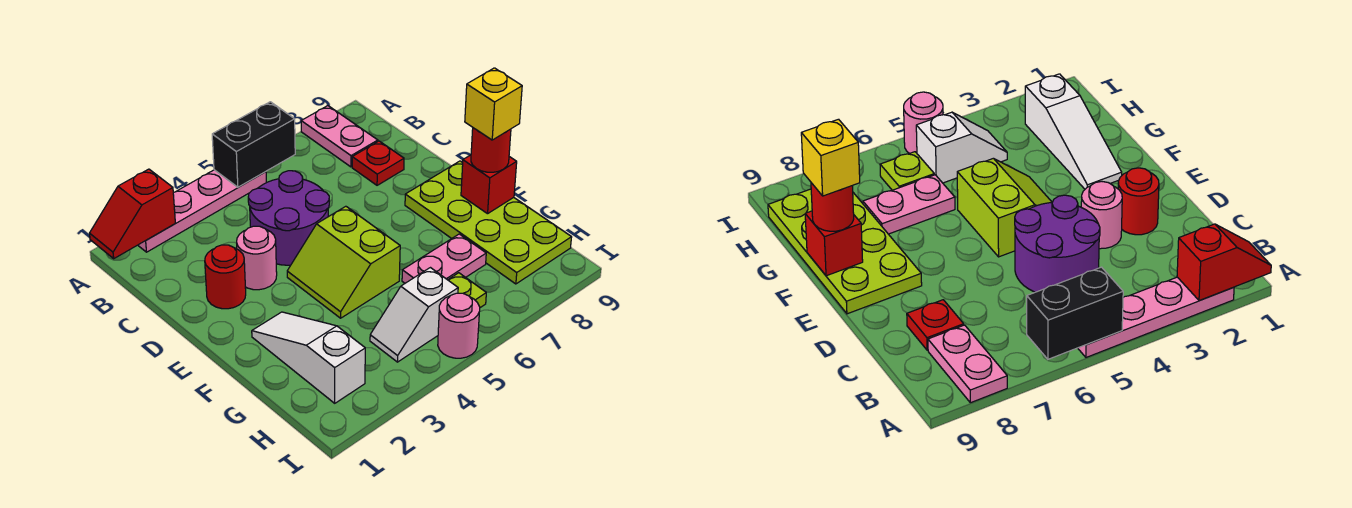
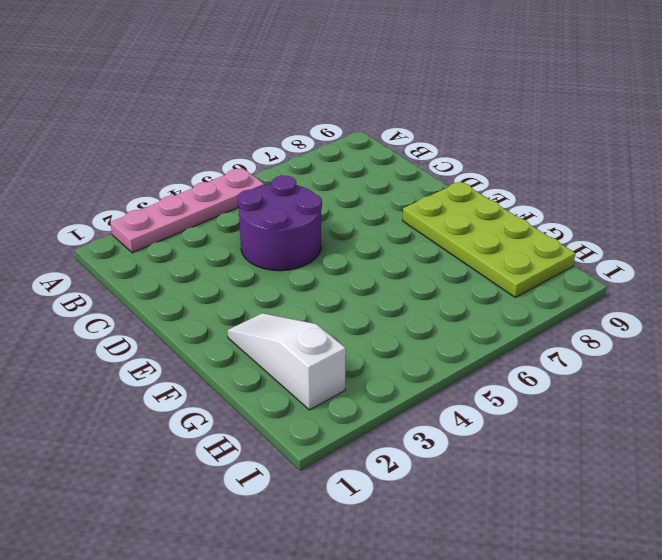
none -> pink plate A8:B8 level 1
none -> red plate C8 level 1
none -> red round brick D2 level 1

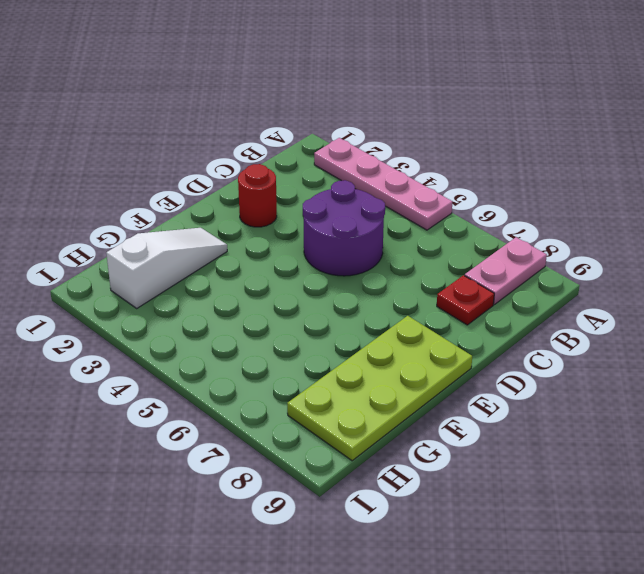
none -> pink round brick D3 level 1
none -> lime slope E4:F5 level 1 top 5
none -> pink plate G6:G7 level 1

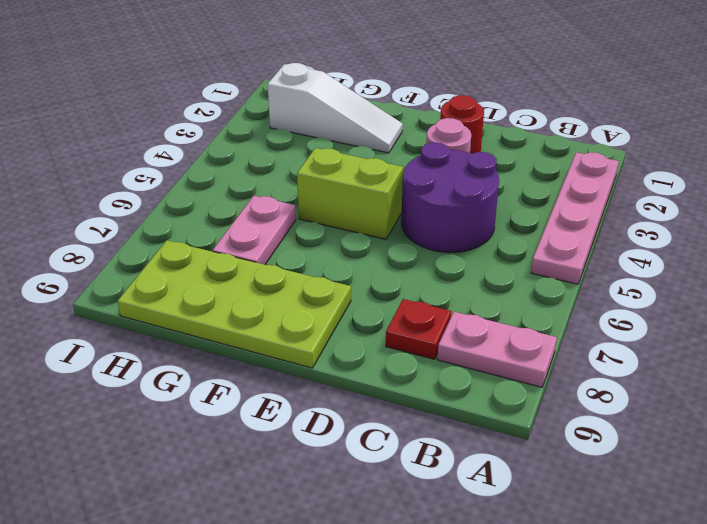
none -> white slope H4:H5 level 1 top 5
none -> lime plate H6 level 1
none -> pink round brick I5 level 1

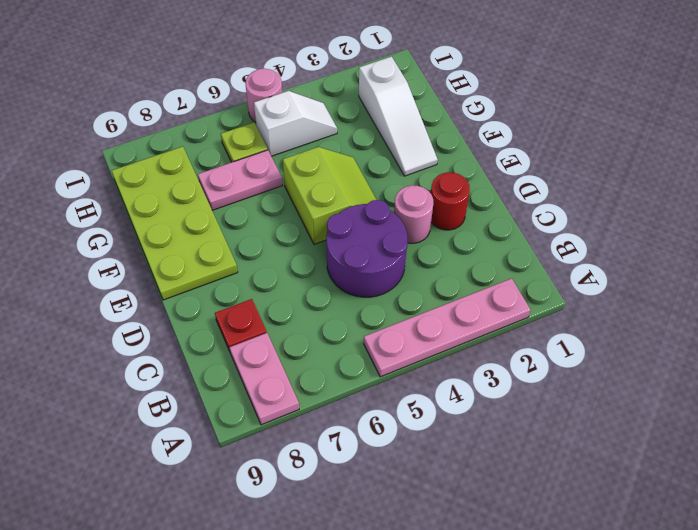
none -> red slope A1:A2 level 2 top 2
none -> black brick A5:A6 level 2
none -> red brick F9 level 2

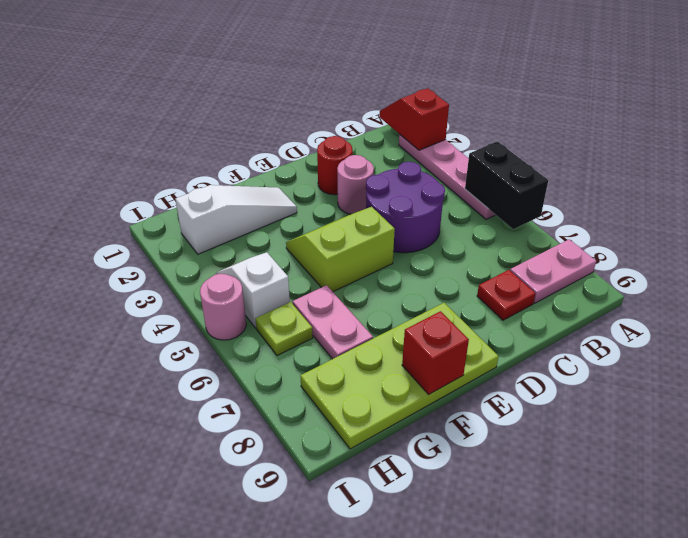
none -> red round brick F9 level 3
none -> yellow brick F9 level 4

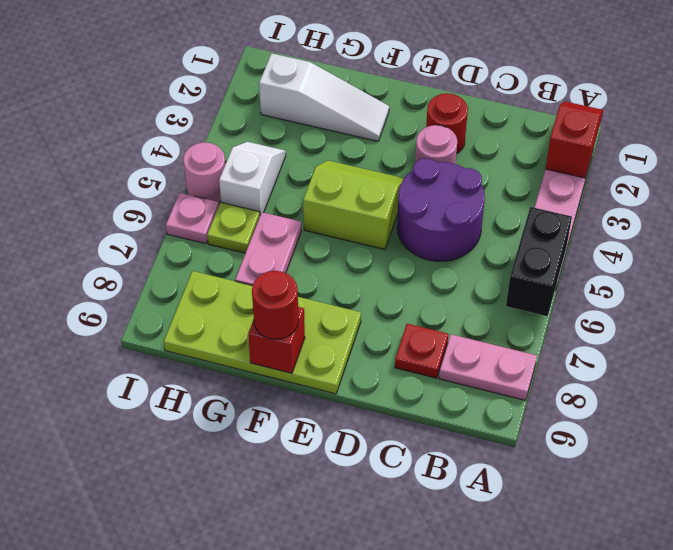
pink plate I6 level 1 -> none
none -> yellow brick F9 level 4

